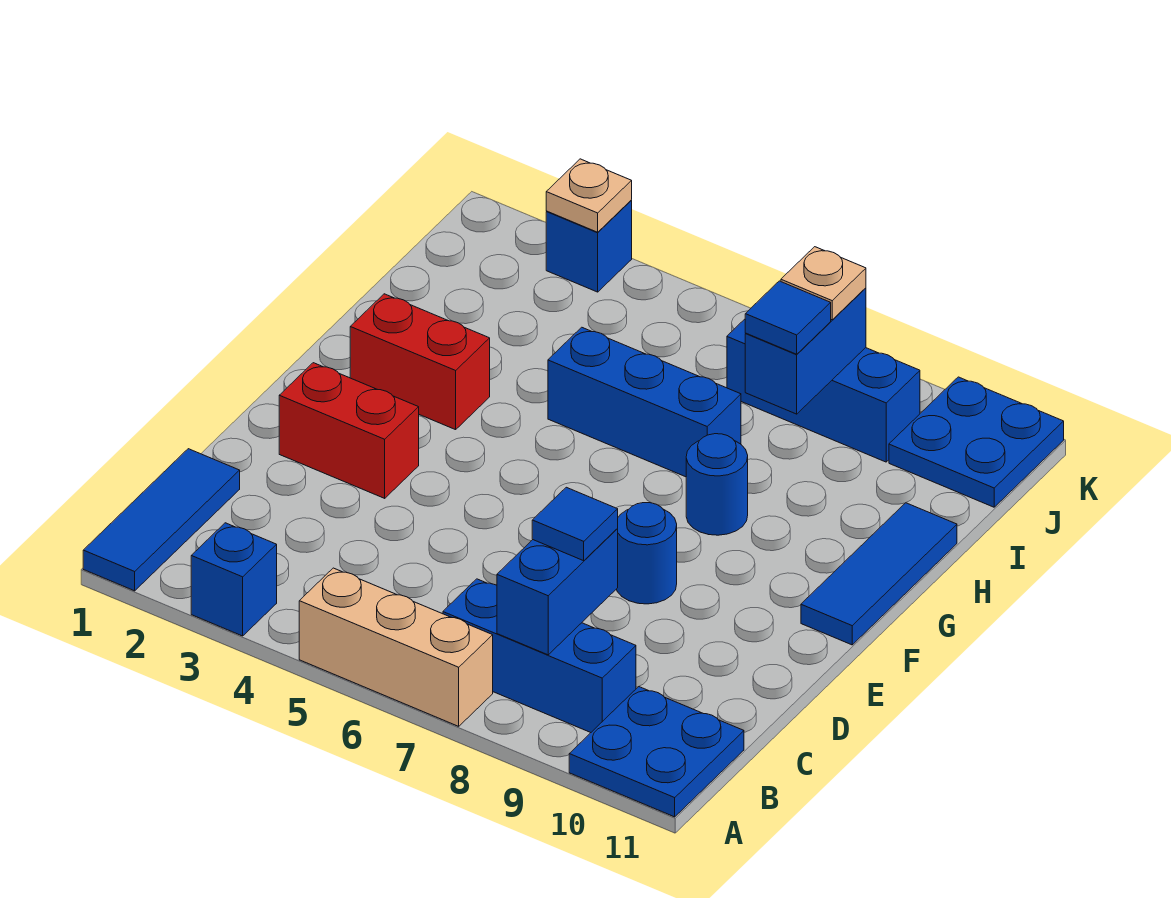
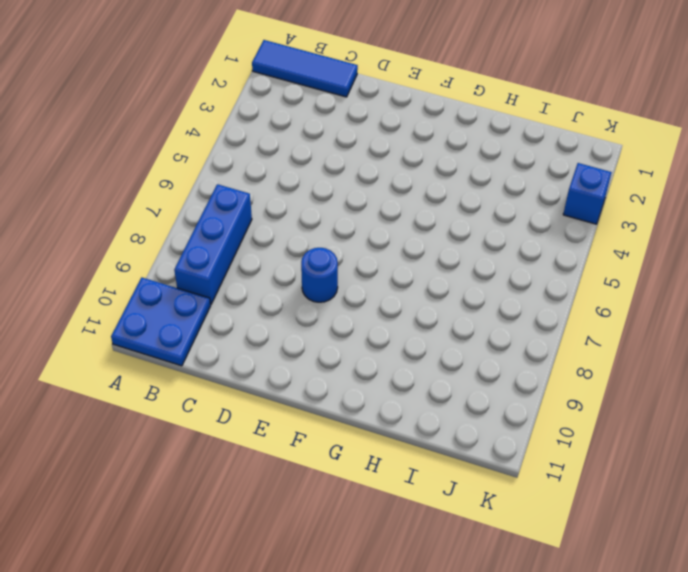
none -> blue brick A3 level 1
none -> tan brick A5:A7 level 1
none -> red brick E2:E3 level 1

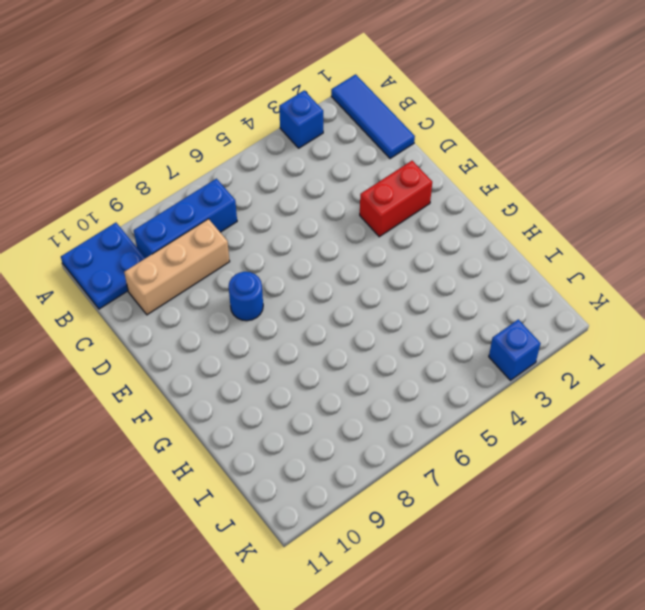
tan brick C8:C10 level 1 -> tan brick A5:A7 level 1
none -> blue tile F11:H11 level 1
none -> red brick G2:G3 level 1
none -> blue round brick G8 level 1

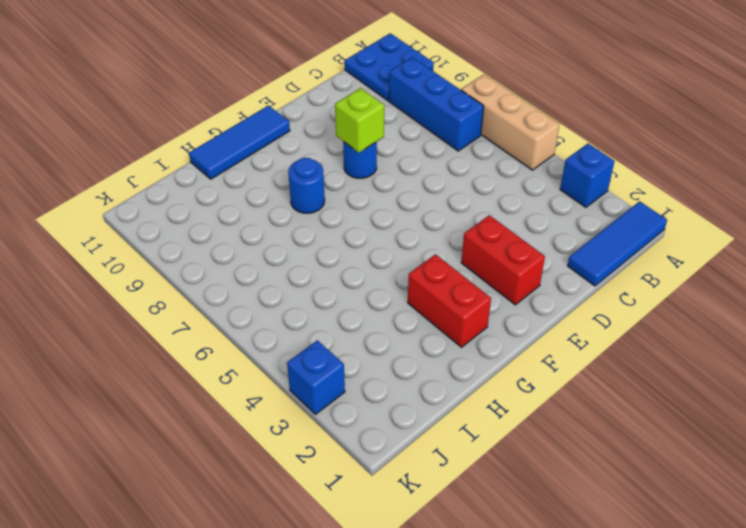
lime brick E8 level 2 -> none
none -> blue brick H5:H7 level 1
none -> blue brick J7:J9 level 1
none -> blue plate J10:K11 level 1

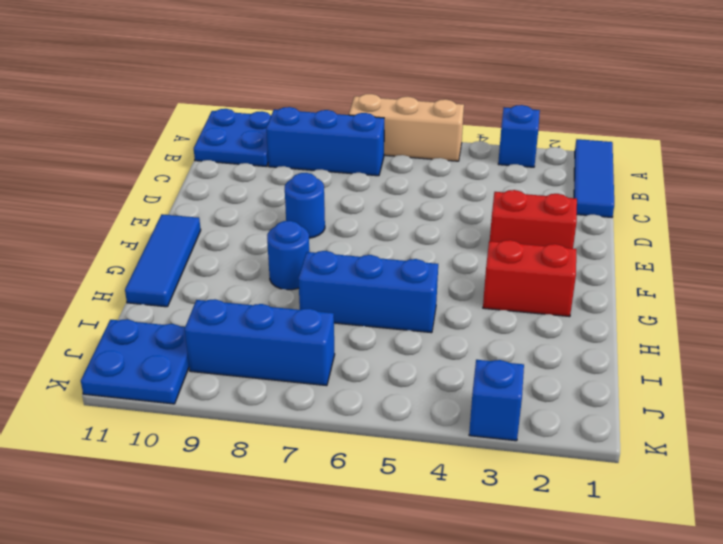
none -> blue brick B8:C8 level 2
none -> blue brick I8:J8 level 2
none -> tan plate K3 level 2

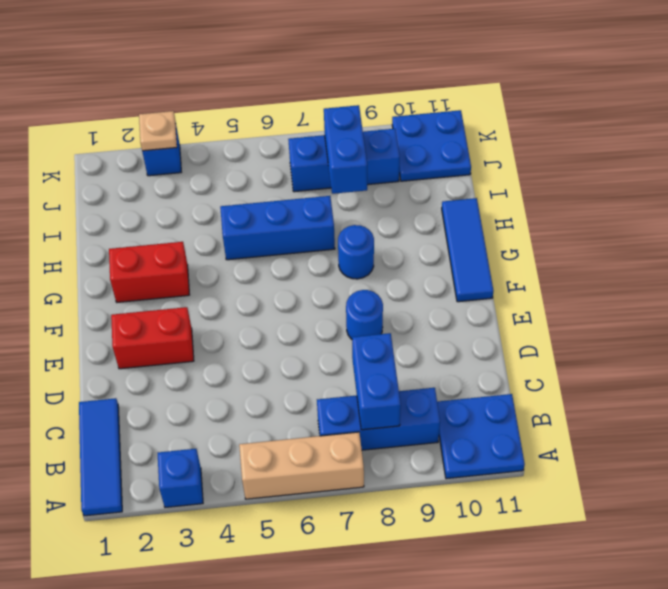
none -> blue tile C8 level 3
none -> blue tile I8 level 3
none -> tan plate J8 level 3

